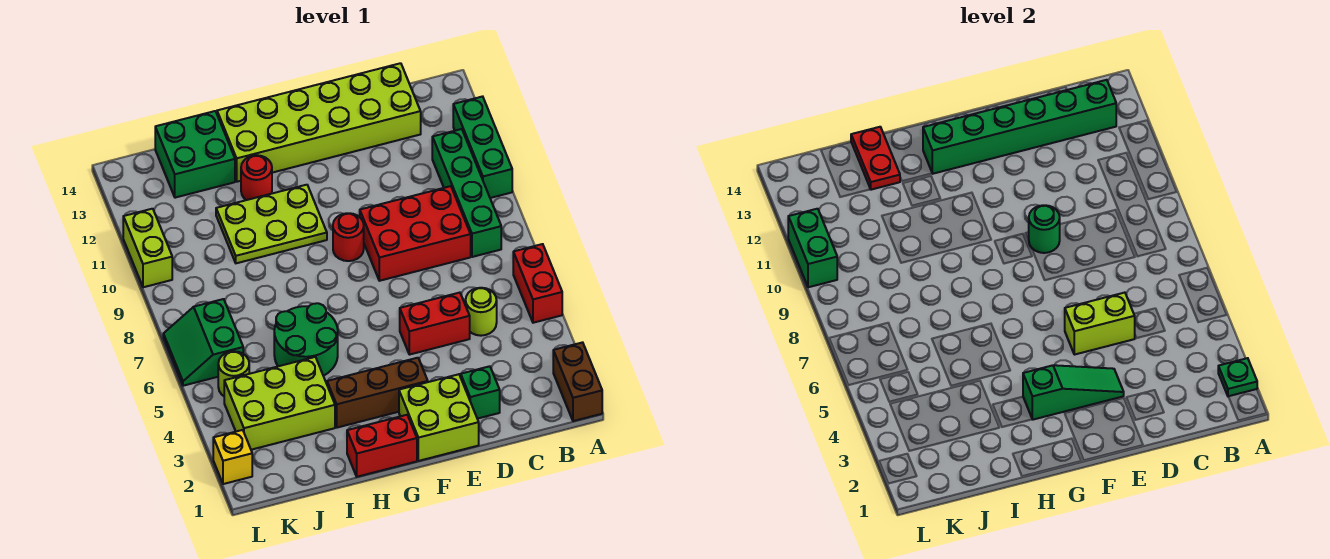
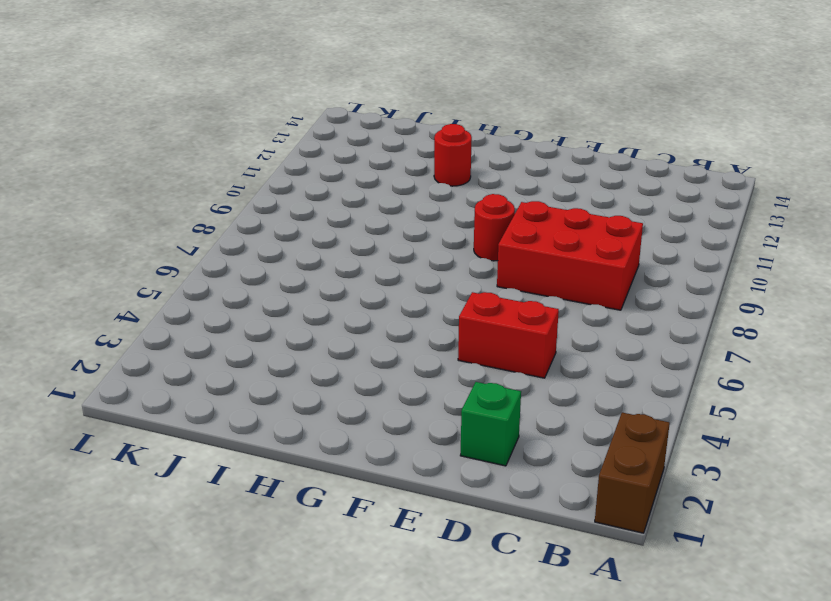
none -> red brick A5:A6 level 1
none -> green brick A10:A12 level 1
none -> green brick B8:B11 level 1

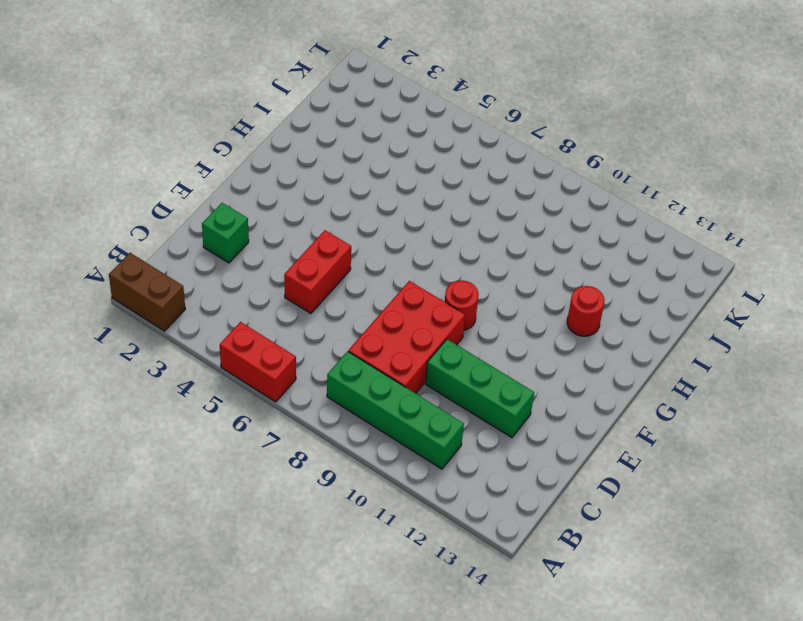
green brick D10:D12 level 1 -> green brick A10:A12 level 1
none -> lime round brick C5 level 1
none -> lime brick C13:H14 level 1
none -> lime brick E1:F2 level 1

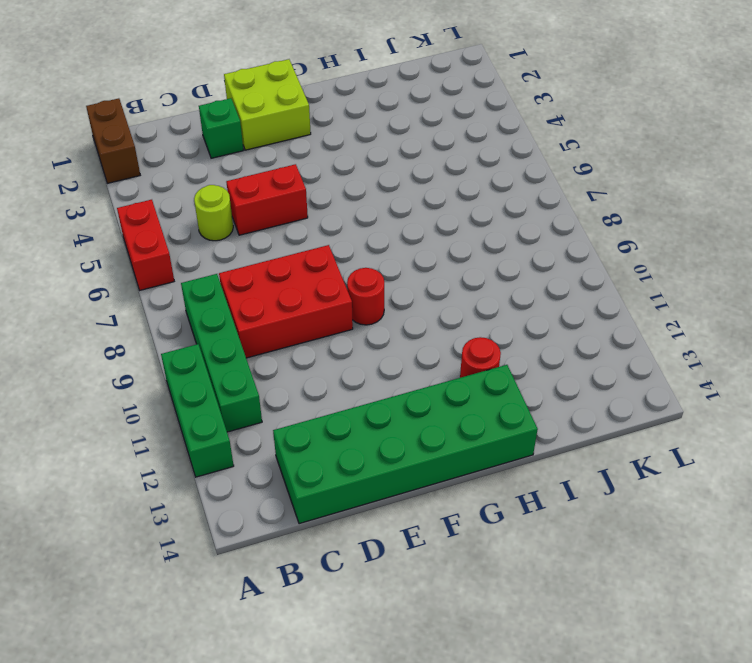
green brick C13:H14 level 1 -> lime brick C13:H14 level 1
none -> brown brick F3:H3 level 1
none -> red brick G1:H1 level 1
none -> lime plate G10:I11 level 1

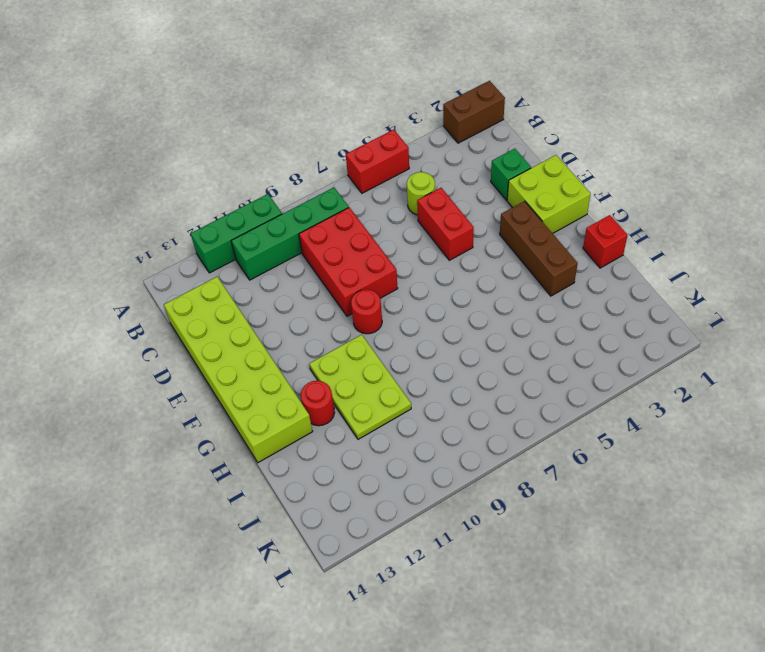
red brick H1 level 1 -> red brick G1:H1 level 1
none -> green round brick H5:I6 level 1
none -> lime brick I3:K4 level 1
none -> green brick I13:J14 level 1

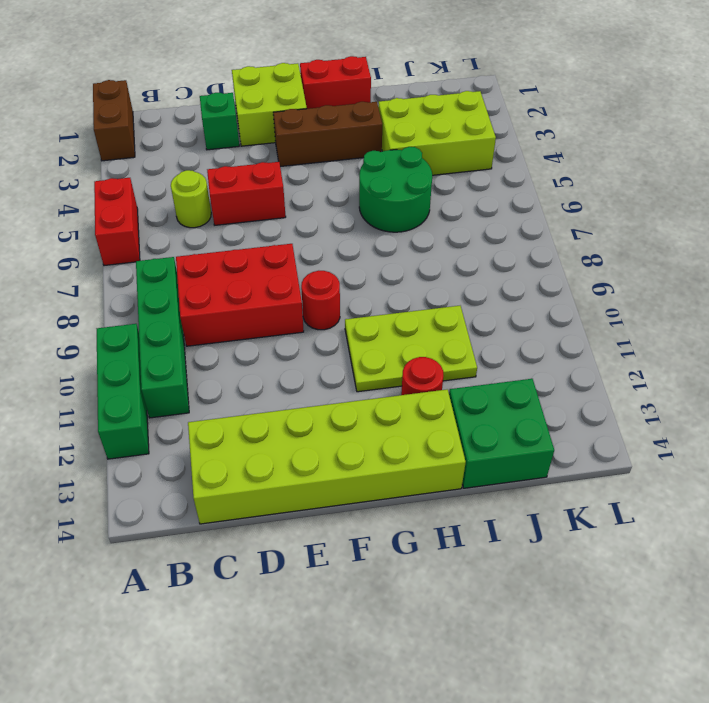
none -> lime round brick K5 level 1
none -> green slope K6:L7 level 1 top K
none -> yellow brick L2 level 1

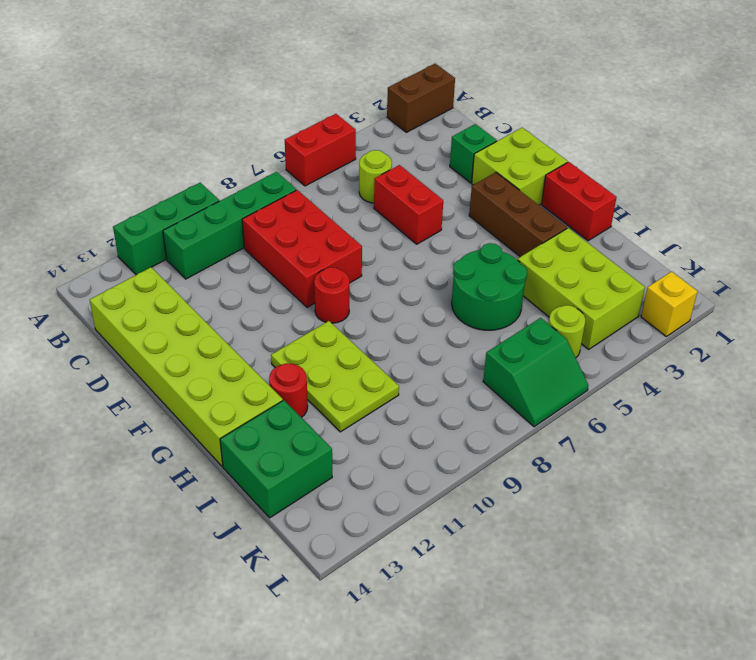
none -> lime brick L10:L11 level 1
none -> green plate A2 level 2
none -> green brick B13:G13 level 2

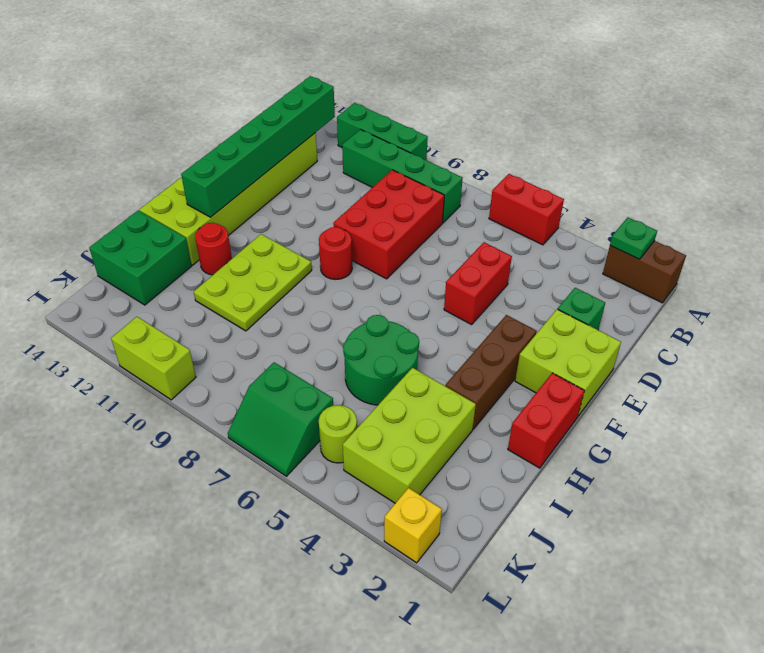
none -> lime round brick C5 level 1
none -> lime brick D5:E5 level 2
none -> green slope E3:G3 level 2 top G

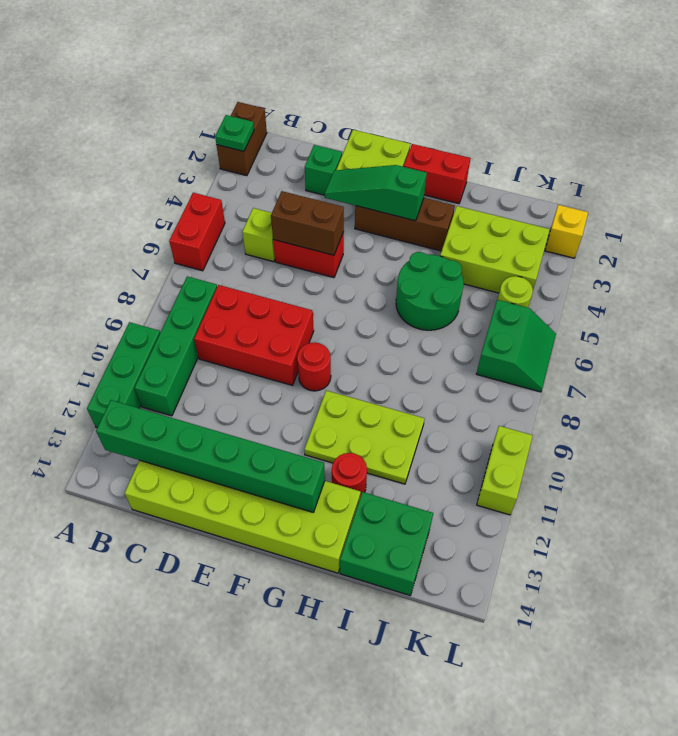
lime brick C5 level 1 -> lime round brick C5 level 1
brown brick D5:E5 level 2 -> lime brick D5:E5 level 2
none -> green round brick E9 level 2
none -> red plate I13:I14 level 2
none -> green brick L10:L11 level 2

